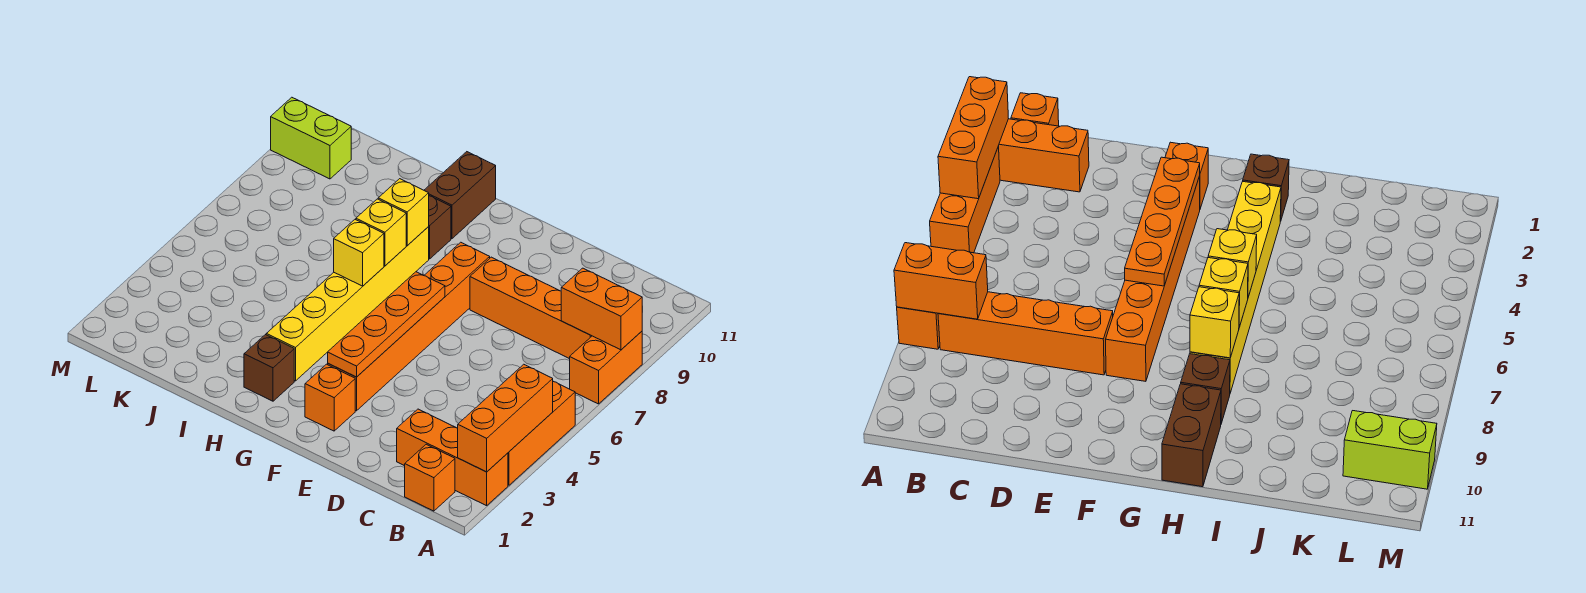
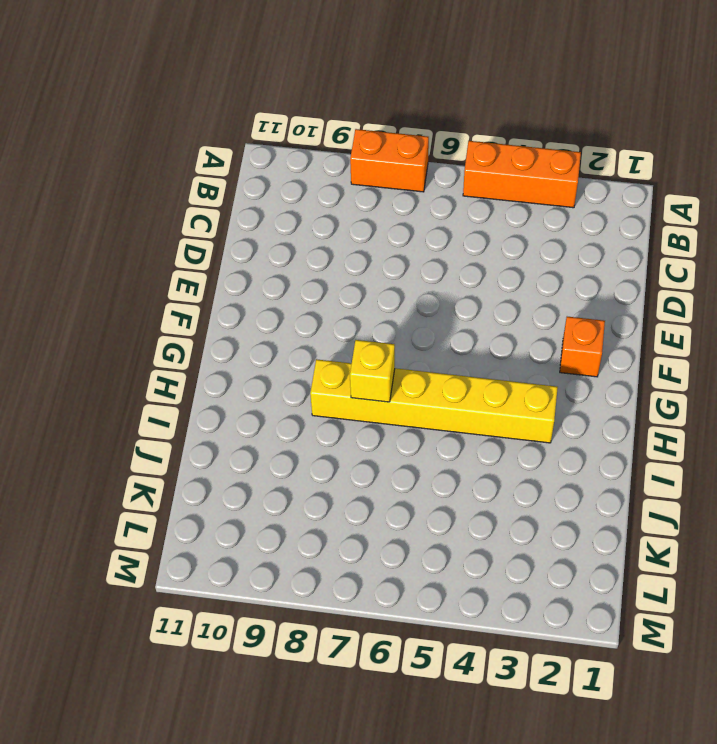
none -> orange brick A2:C2 level 1
none -> orange brick B1 level 1
none -> orange brick B8:E8 level 1

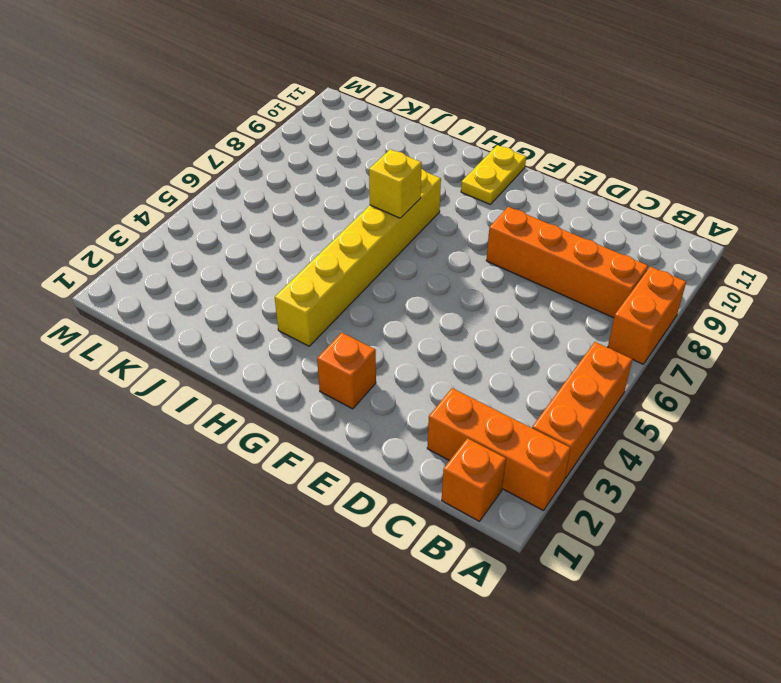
yellow plate G10:G11 level 1 -> none
none -> orange brick F3:F8 level 1
none -> brown brick H2 level 1
none -> brown brick H9 level 1

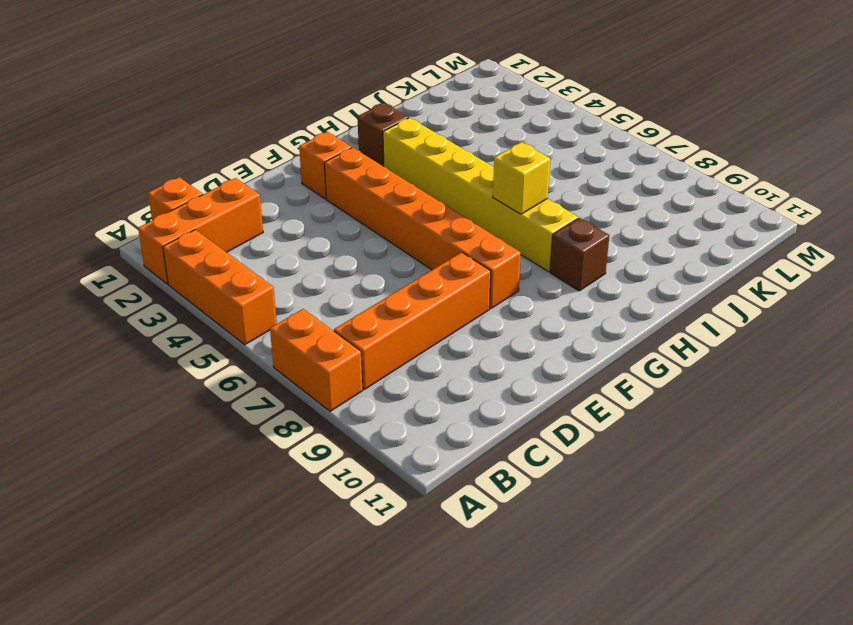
none -> brown brick H10:H11 level 1
none -> lime brick L10:M10 level 1
none -> orange brick A2:A4 level 2

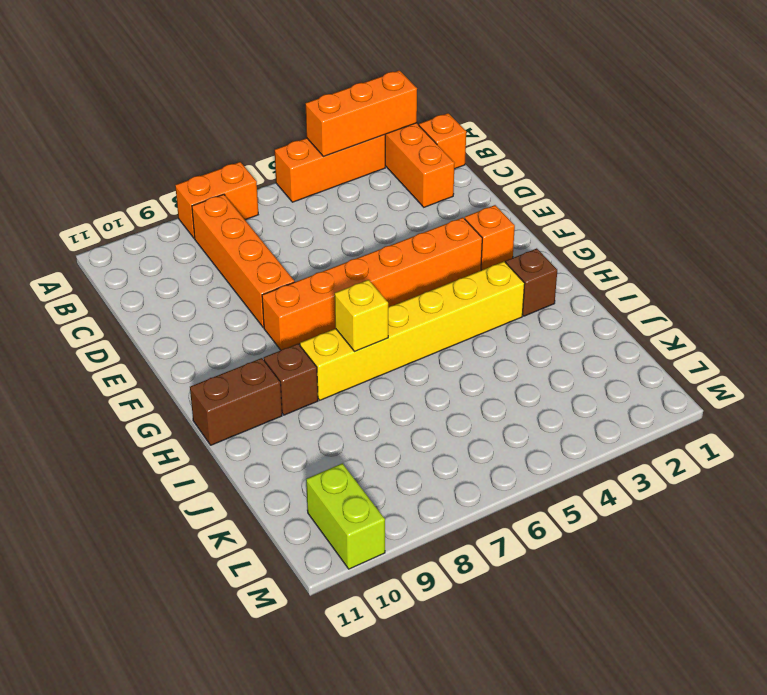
none -> orange brick A8:B8 level 2
none -> orange plate F3:F6 level 2
none -> yellow brick H6 level 2

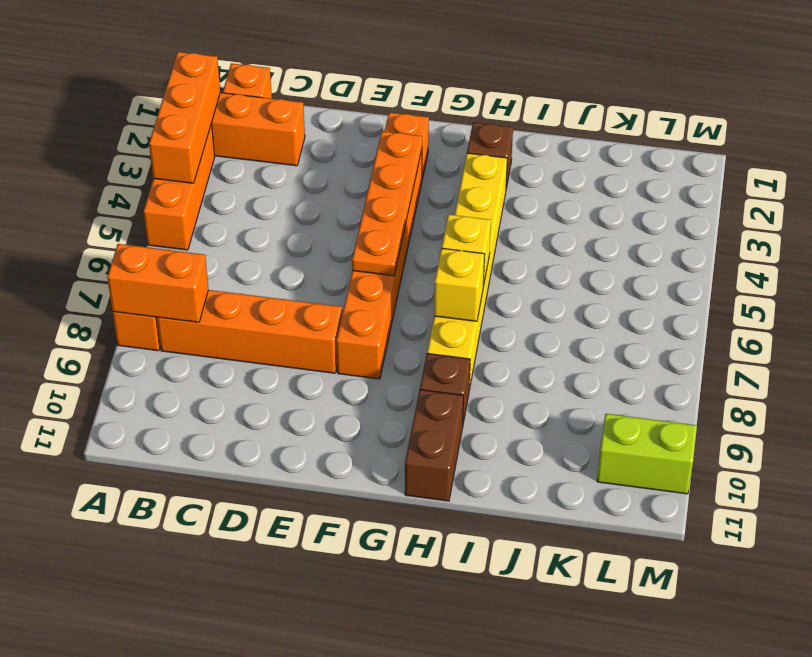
none -> yellow brick H8 level 2

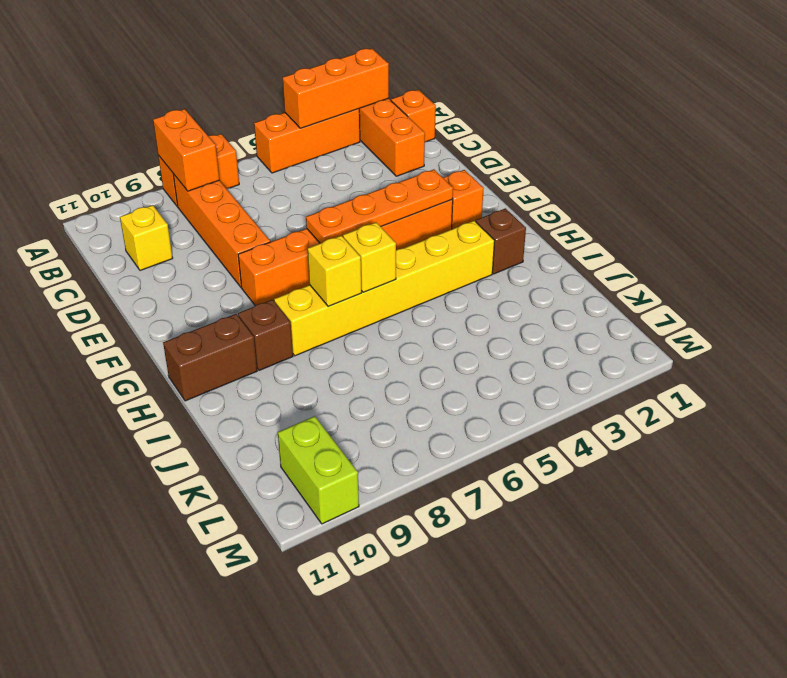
yellow brick C10 level 1 -> yellow brick H8 level 2

